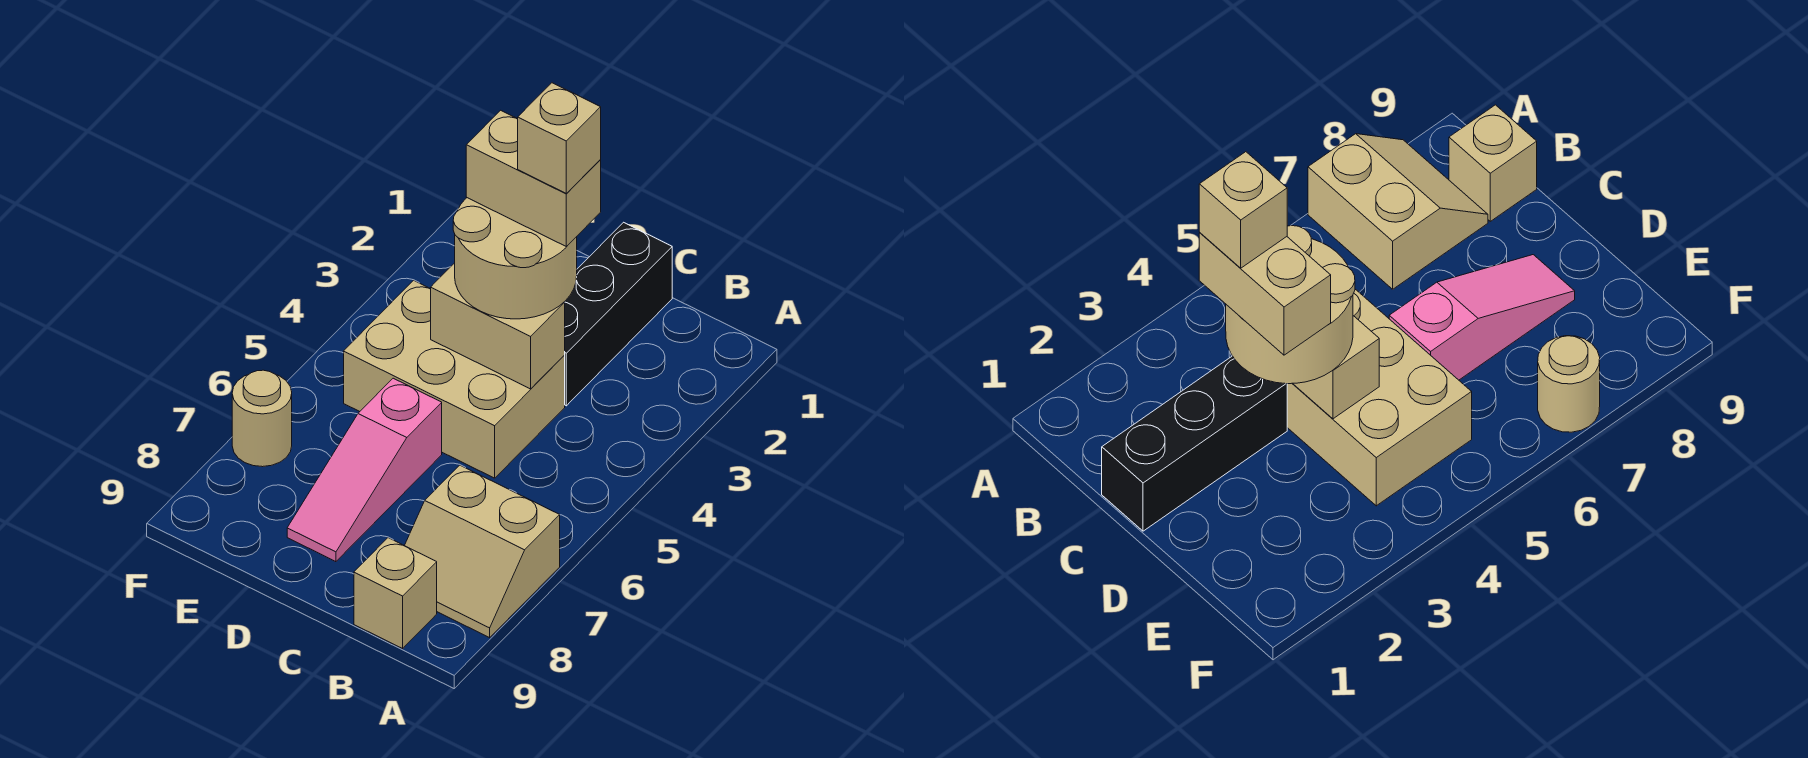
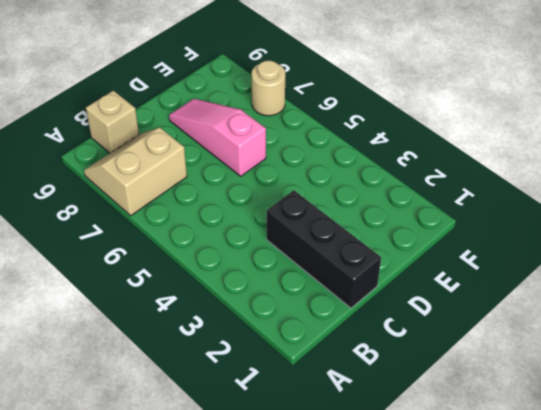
none -> tan brick C4:E5 level 1
none -> tan brick C4:D4 level 2

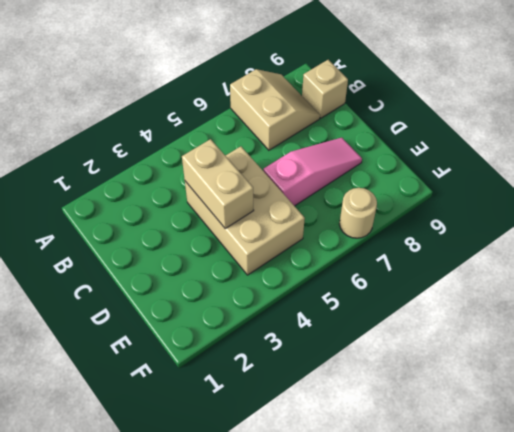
none -> black brick C1:C3 level 1
none -> tan round brick C3:D4 level 3

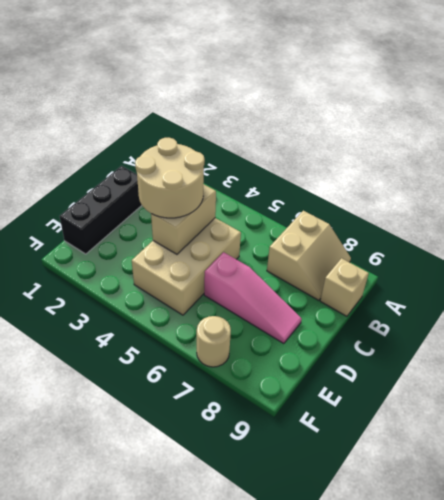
black brick C1:E1 level 1 -> black brick C1:C3 level 1
none -> tan brick C3:D3 level 4
none -> tan brick C3 level 5

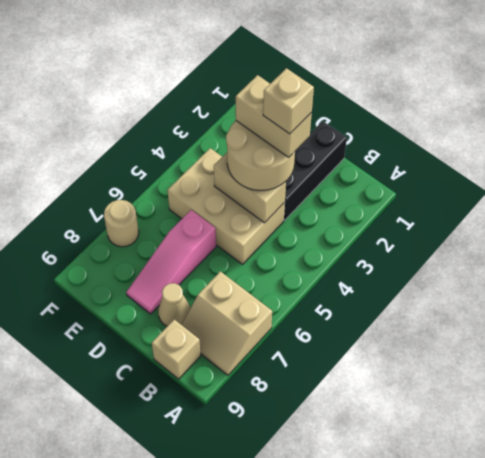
tan cone C8 level 1 -> none

